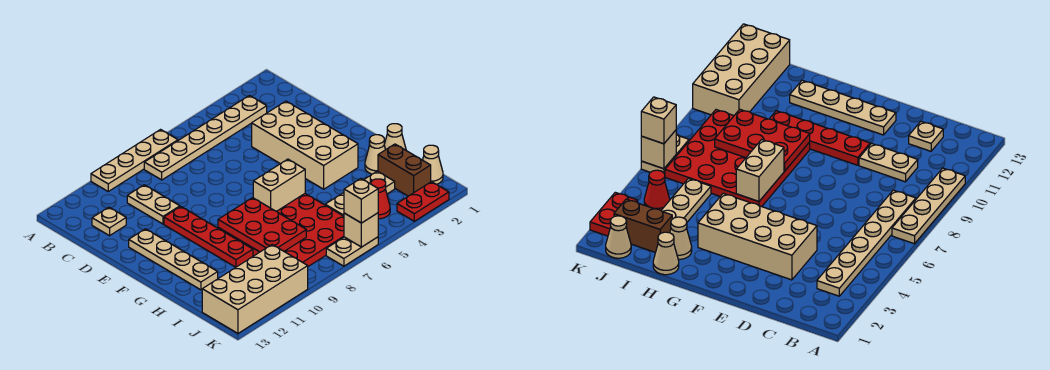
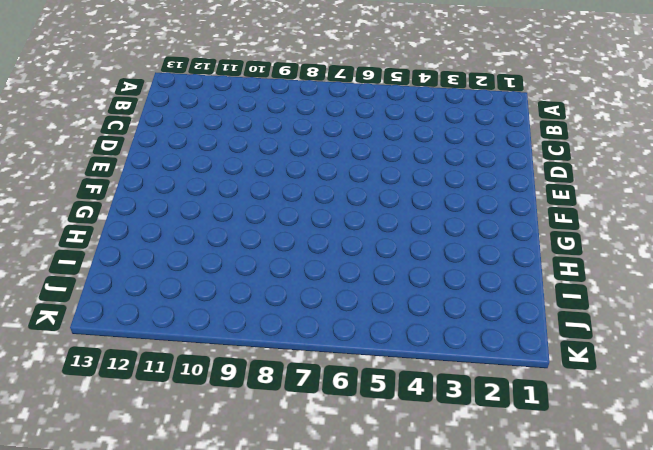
none -> tan plate A7:A10 level 1
none -> tan plate B3:B8 level 1
none -> tan plate C10:D10 level 1

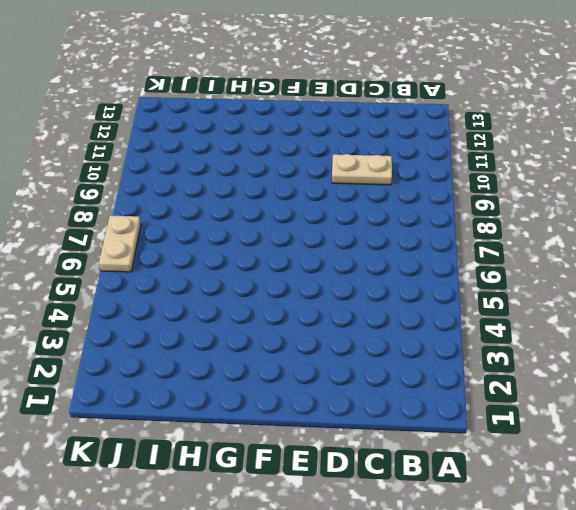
none -> tan plate A7:A10 level 1
none -> tan plate B3:B8 level 1
none -> tan plate C12 level 1

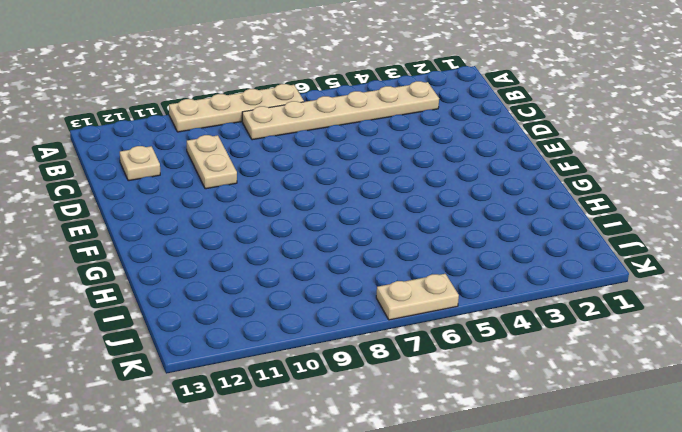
none -> tan brick D3:G4 level 1
none -> red plate E10:H10 level 1
none -> tan plate E12:H12 level 1

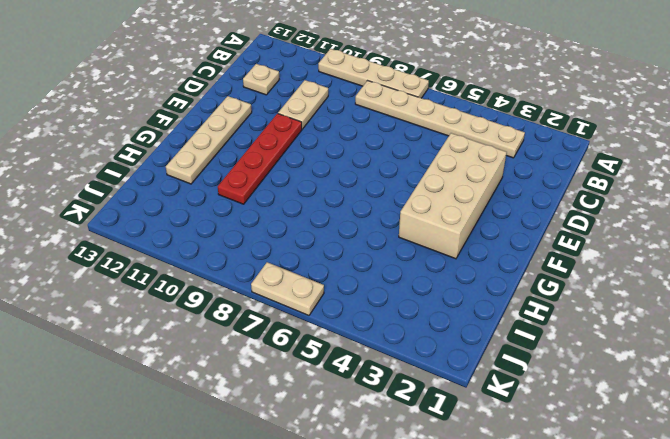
none -> red plate G6:J9 level 1
none -> tan cone H1 level 1
none -> tan cone H2 level 1

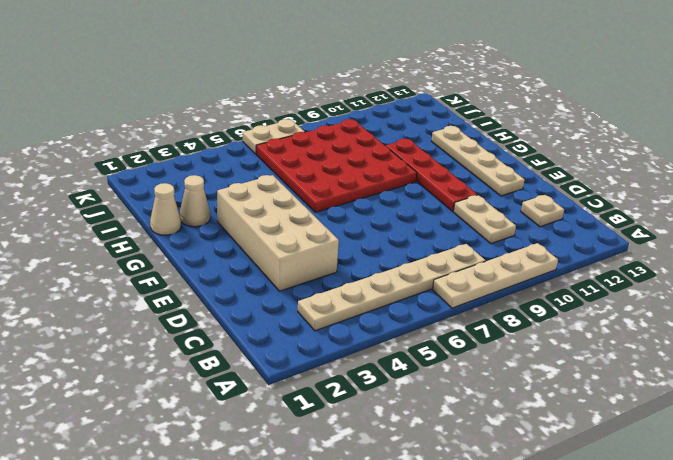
none -> brown brick I2:J2 level 1
none -> tan plate I3:I5 level 1
none -> tan cone J1 level 1

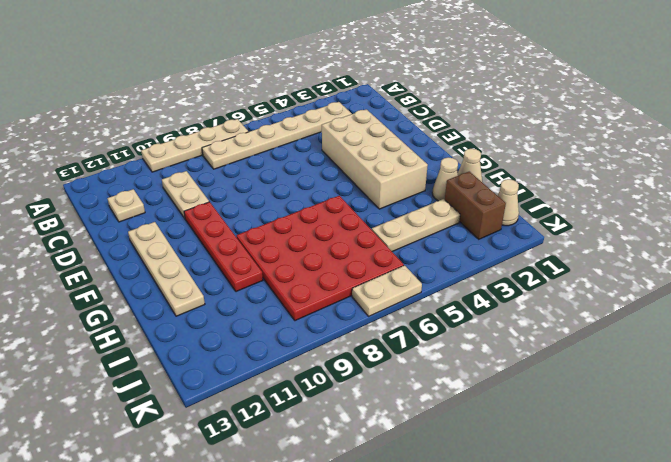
none -> red cone J4 level 1
none -> tan brick J10:K13 level 1
none -> red plate K2:K3 level 1

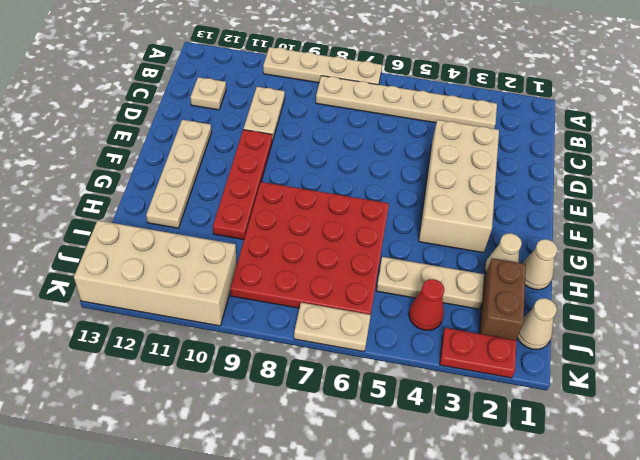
none -> tan brick G6:G7 level 2
none -> red plate G8:I9 level 2
none -> tan brick K6 level 2

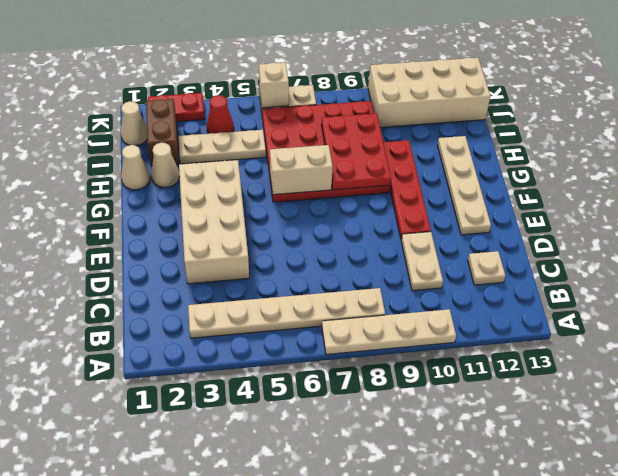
none -> tan brick K6 level 3

